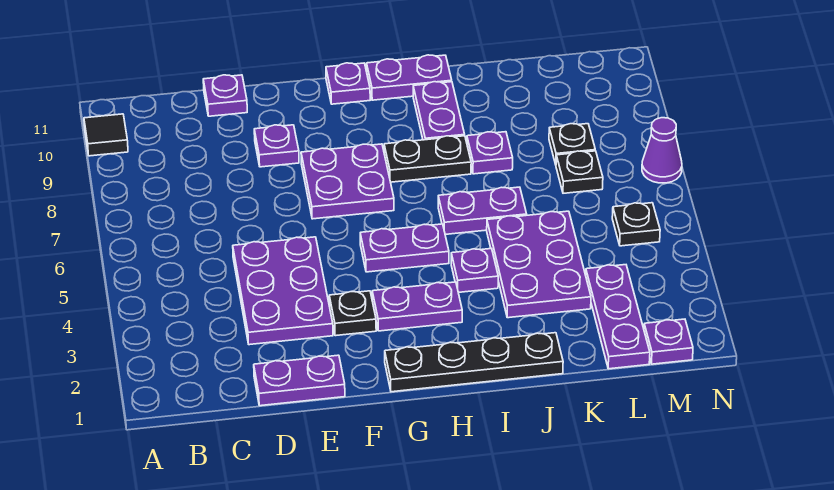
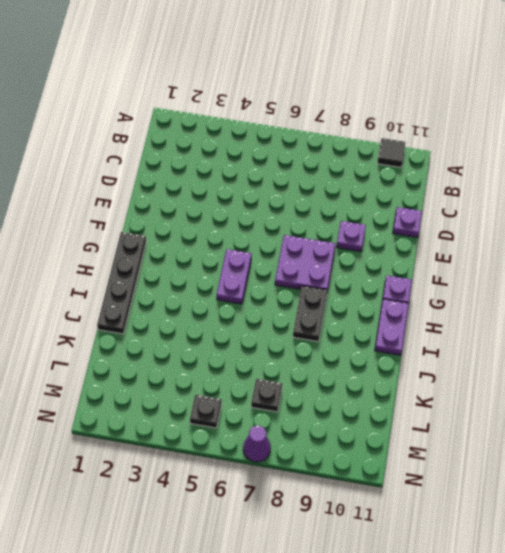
none -> purple plate D1:E1 level 1
none -> purple plate D3:E5 level 1
none -> black plate F3 level 1

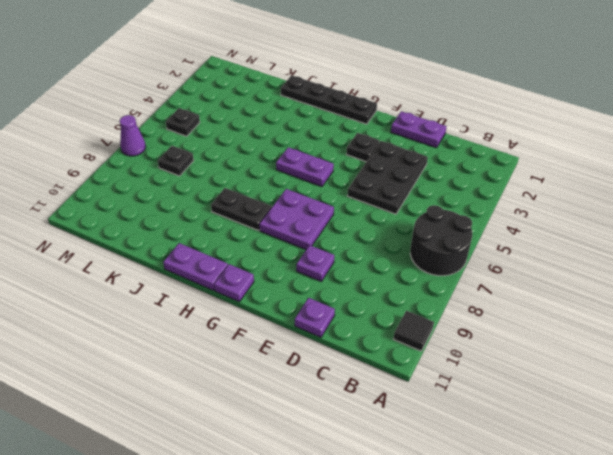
black round brick A6:B7 level 1 -> none
black plate D3:E5 level 1 -> purple plate D3:E5 level 1
none -> purple plate G3:H3 level 1
none -> purple plate I4 level 1
none -> purple plate I6:J6 level 1

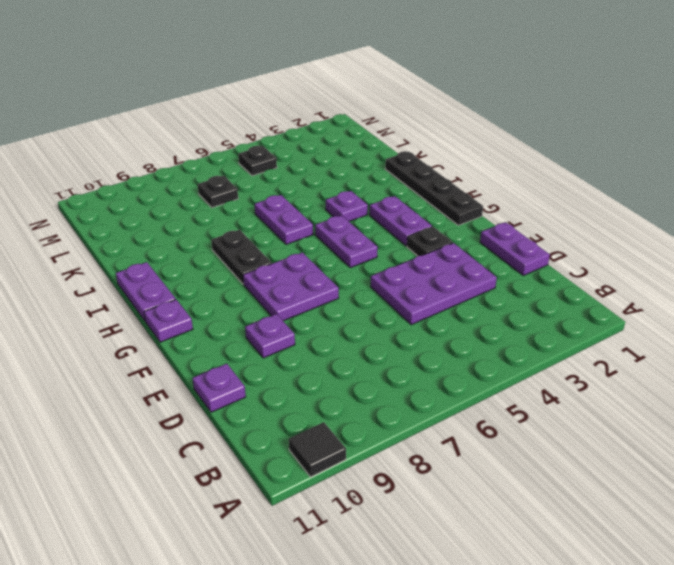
none -> purple plate I9:I10 level 1
none -> purple plate J3:K5 level 1
none -> purple plate J8 level 1

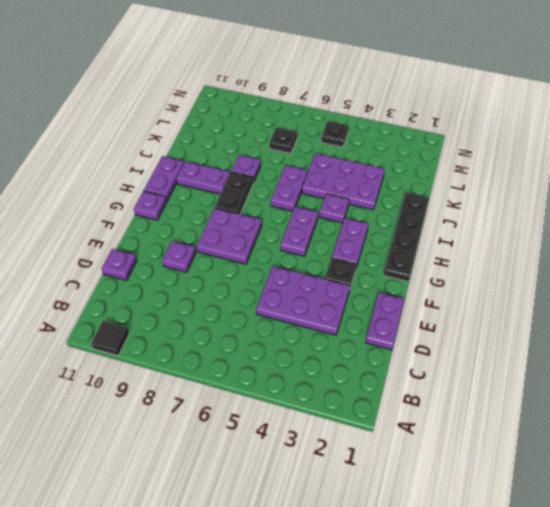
none -> purple plate L1:L3 level 1
none -> black plate L8 level 1
none -> purple plate M1 level 1

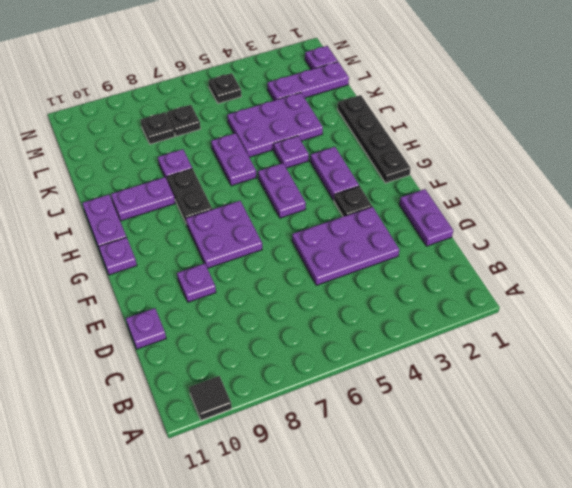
none -> purple cone N7 level 1

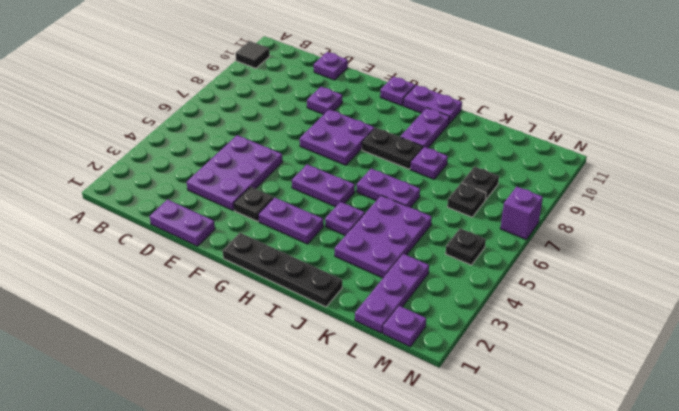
purple brick N7 level 1 -> purple cone N7 level 1

